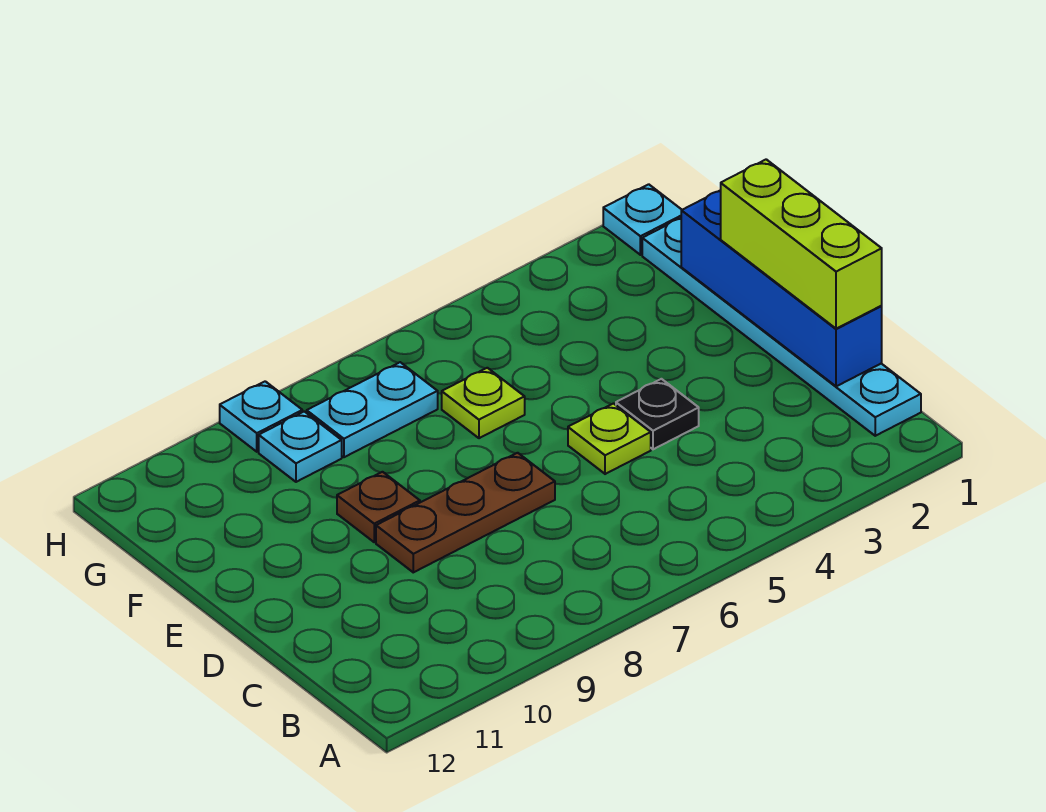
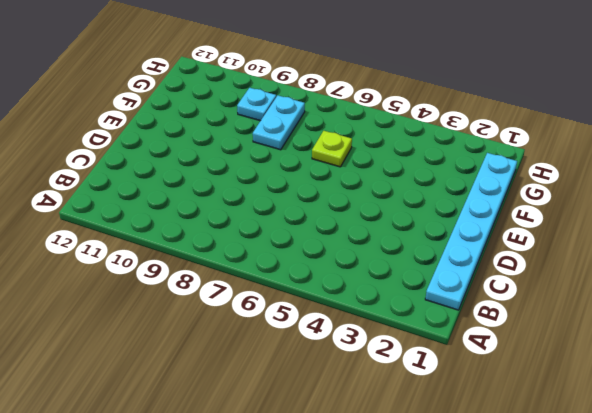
cyan plate F8:G8 level 1 -> cyan plate G7:G8 level 1
none -> black plate D4 level 1
none -> lime plate D5 level 1
none -> brown plate D7:D9 level 1

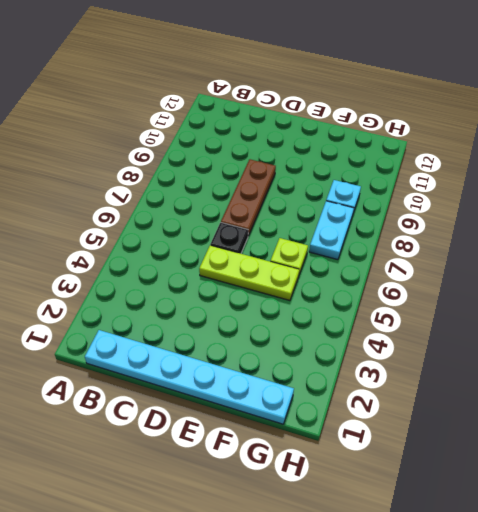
lime plate D5:F5 level 1 -> lime plate D5 level 1
black plate D6 level 1 -> black plate D4 level 1
none -> brown plate E9 level 1
none -> cyan plate H1 level 1
none -> cyan plate H9 level 1

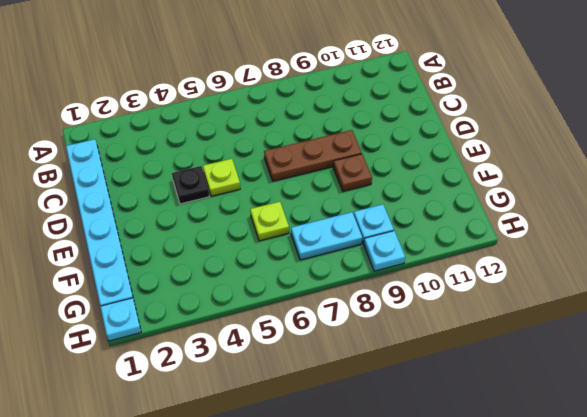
none -> blue brick C1:F1 level 2
none -> lime brick C1:E1 level 3

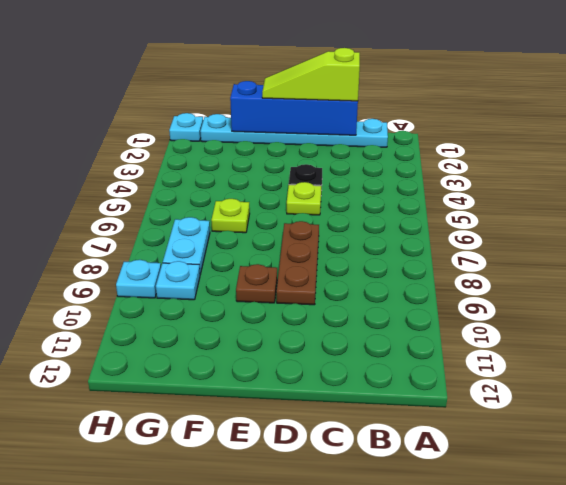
lime slope C1:E1 level 3 top C -> lime brick C1:E1 level 3

